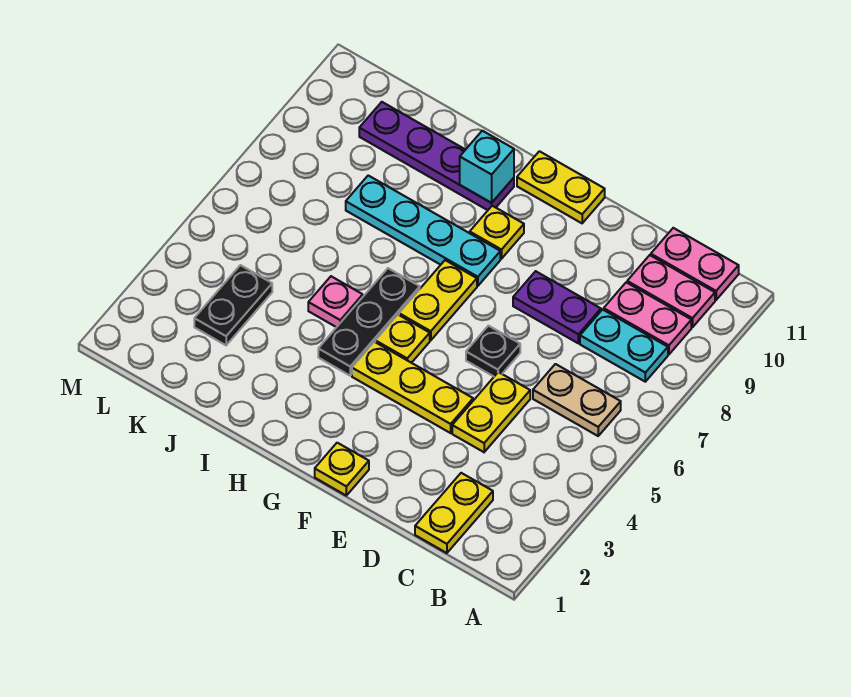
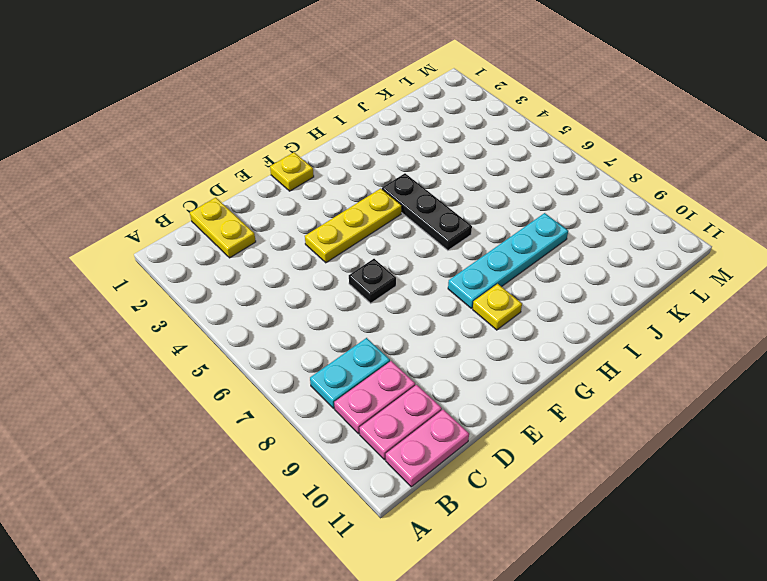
none -> tan plate B6:C6 level 1
none -> yellow plate D4:D5 level 1
none -> purple plate D8:E8 level 1

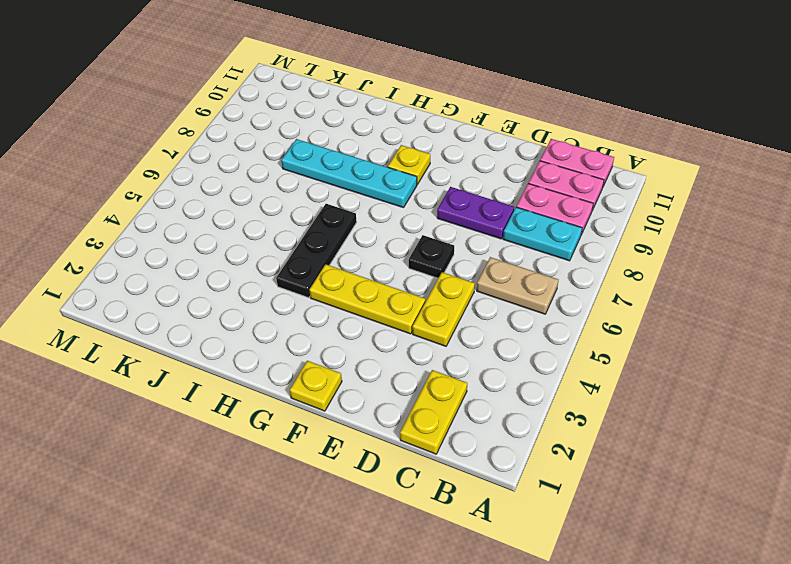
none -> yellow plate F11:G11 level 1
none -> yellow plate G5 level 1
none -> yellow plate G6:G7 level 1

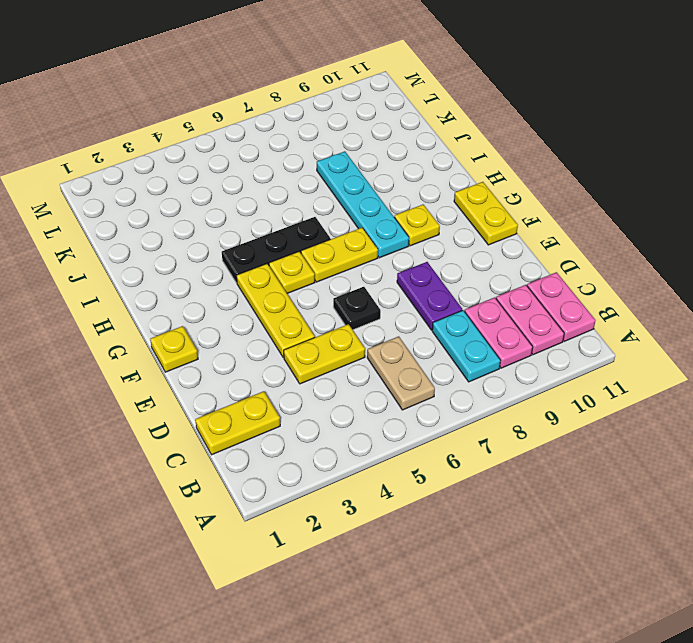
none -> purple plate H10:K10 level 1
none -> pink plate I5 level 1
none -> black plate K3:K4 level 1

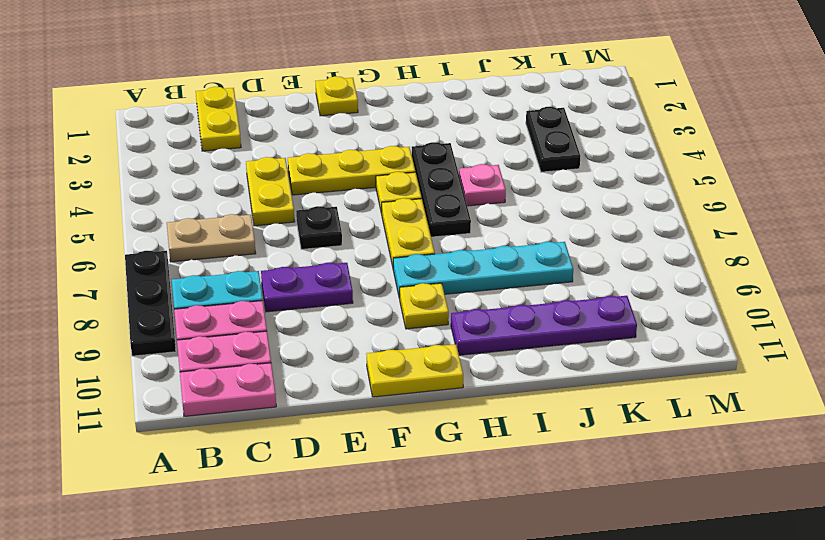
black plate A7:A9 level 1 -> none
none -> cyan brick H10 level 2

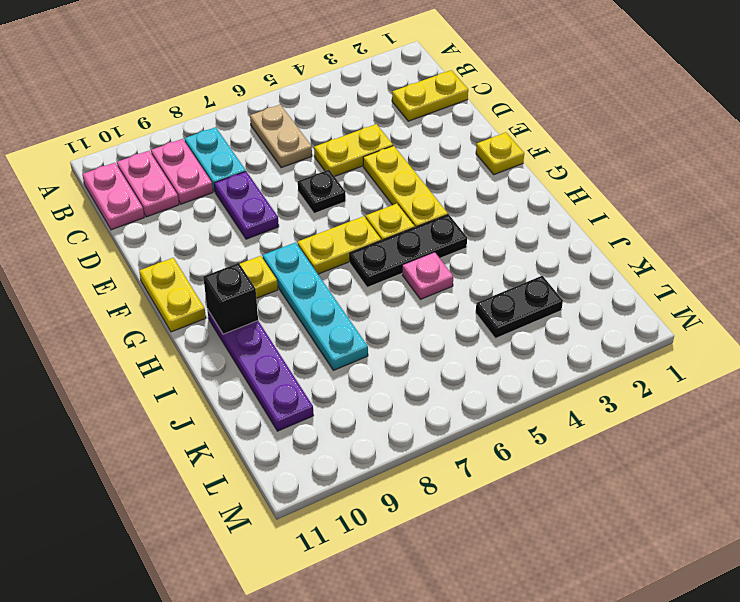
black brick H10 level 2 -> cyan brick H10 level 2

